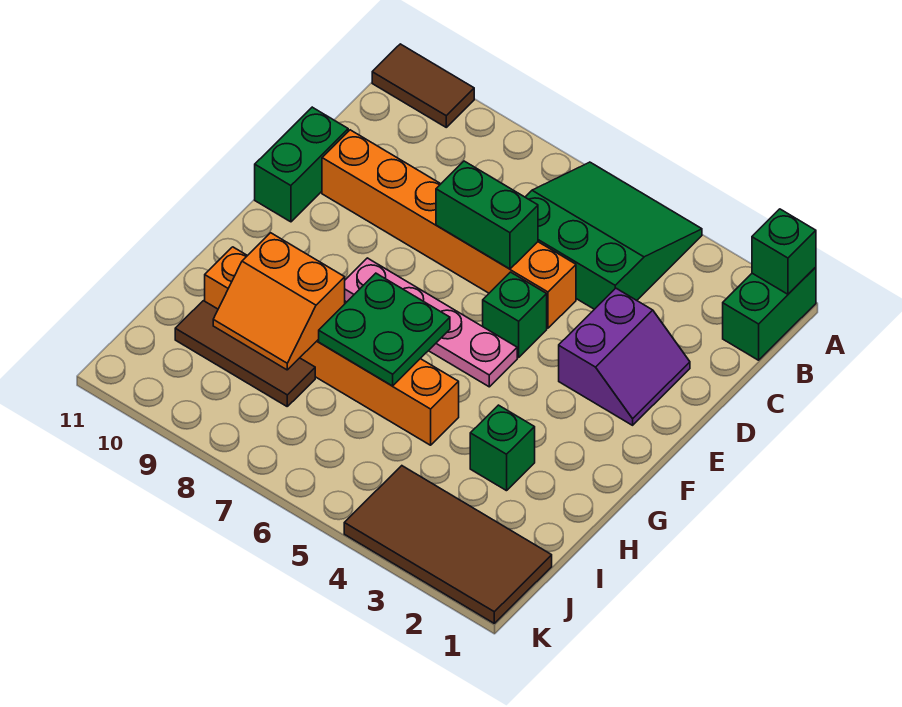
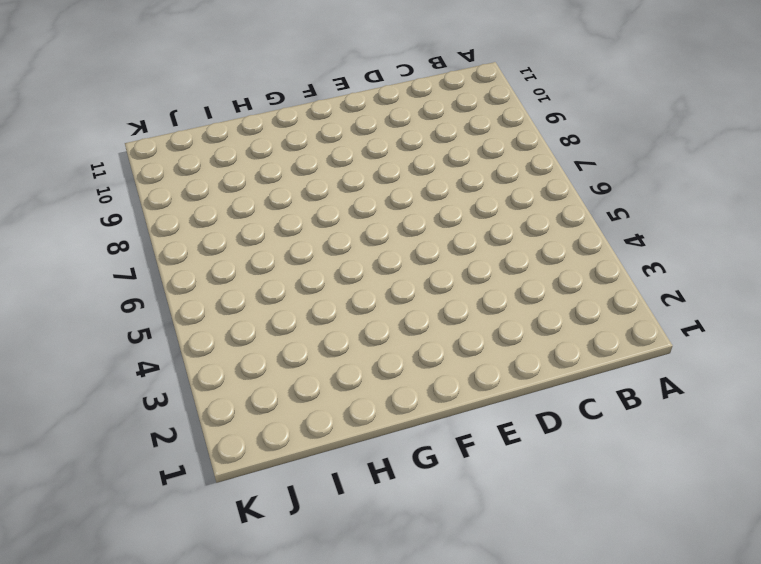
none -> green brick A1:B1 level 1
none -> green slope A4:C6 level 1 top C
none -> brown tile A10:A11 level 1

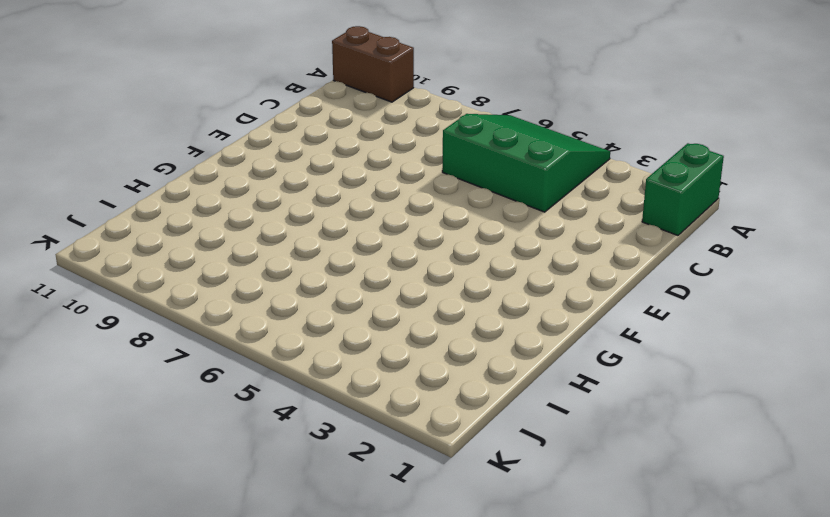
brown brick A10:A11 level 1 -> brown tile A10:A11 level 1
none -> purple slope D2:E3 level 1 top 3
none -> orange brick D5:D10 level 1
none -> green brick D11:E11 level 1

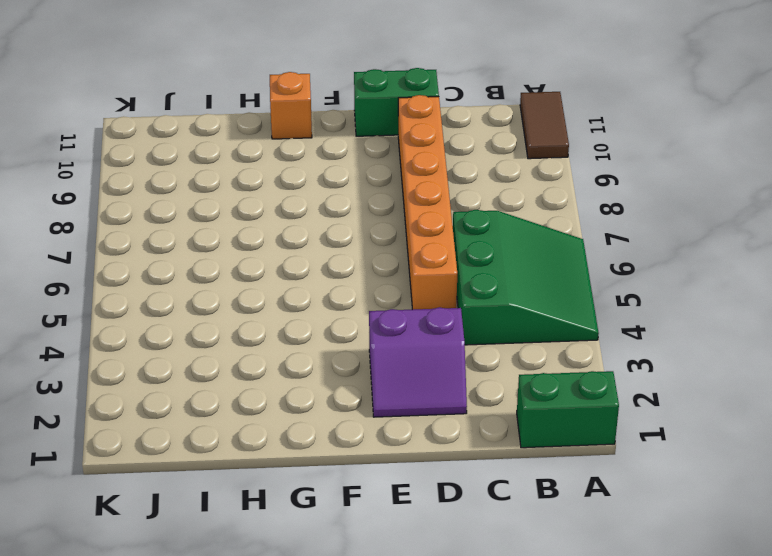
orange brick G11 level 1 -> none
none -> green brick E5 level 1
none -> pink plate F5:F8 level 1
none -> green brick H3 level 1

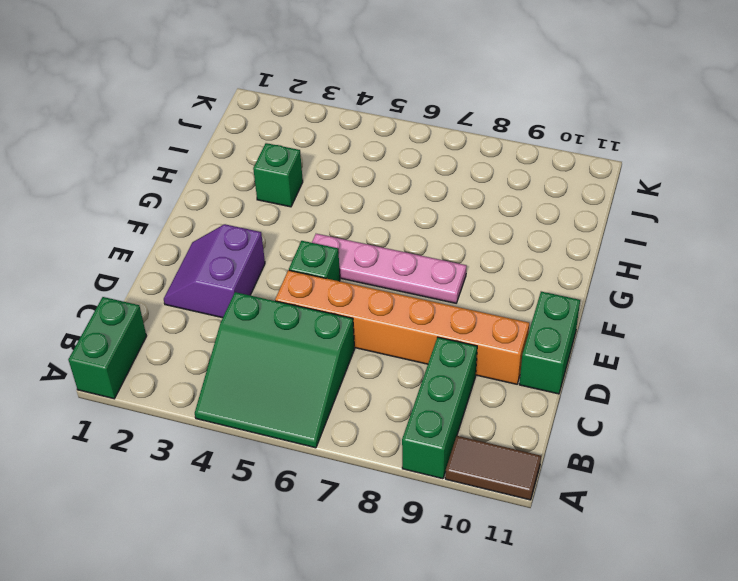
green brick A9:C9 level 1 -> none
none -> orange brick H5:H10 level 1
none -> brown tile I8:I10 level 1
none -> brown tile J1:K4 level 1

